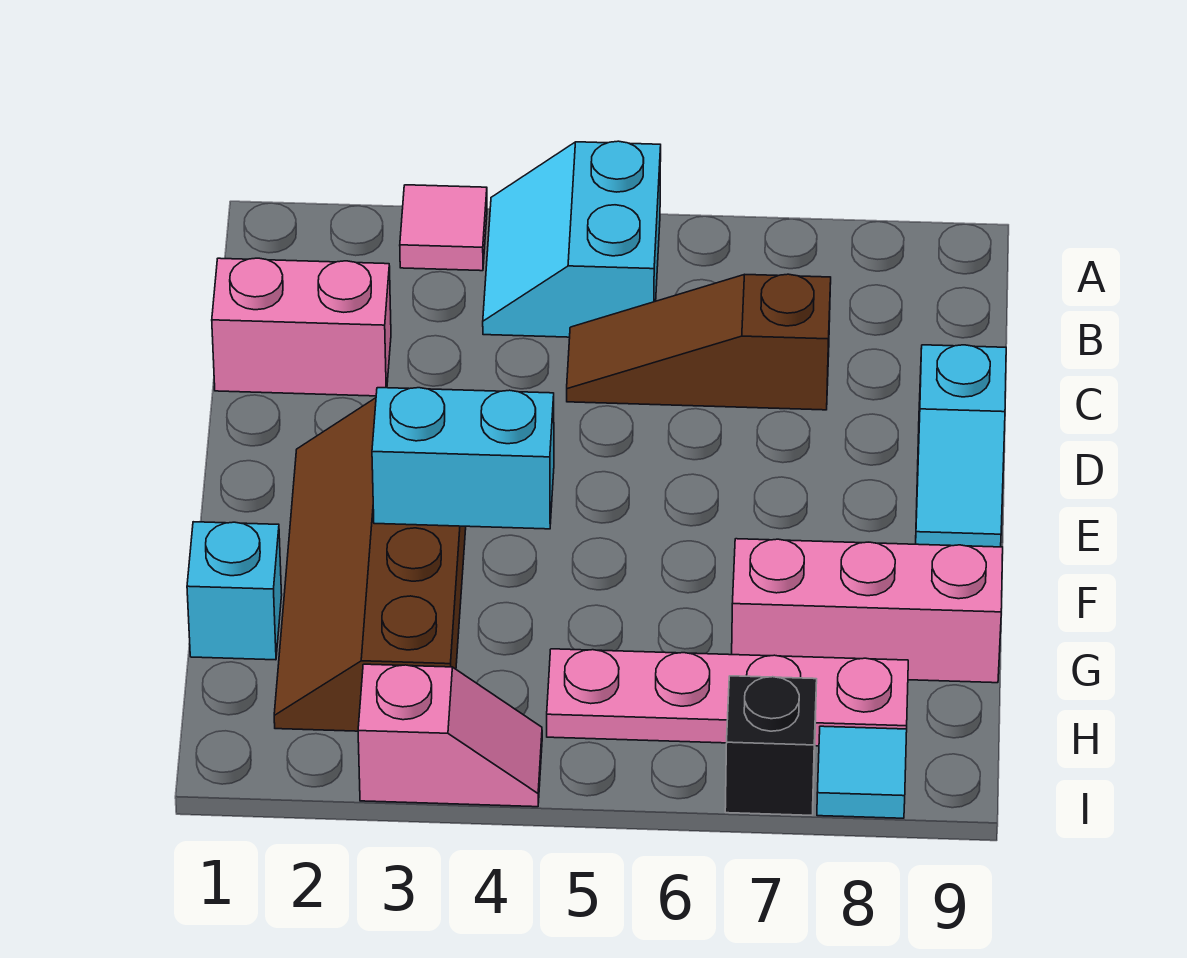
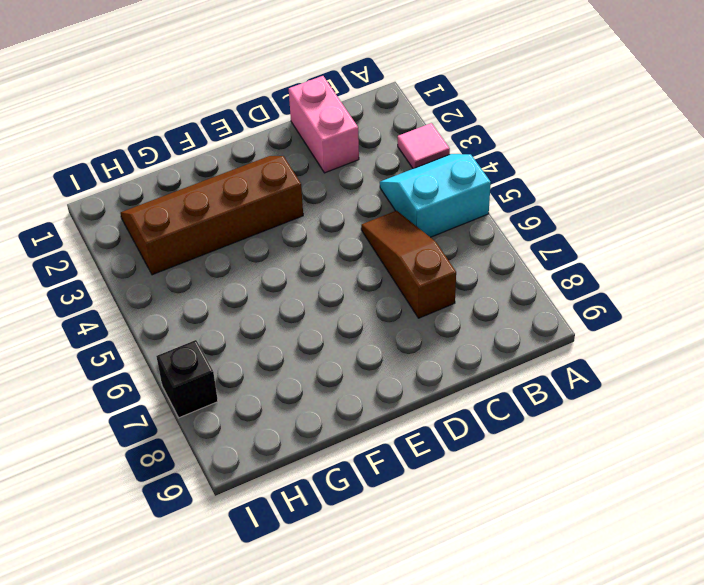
none -> cyan slope D9:E9 level 1 top D
none -> cyan brick G1 level 1
none -> pink brick G7:G9 level 1

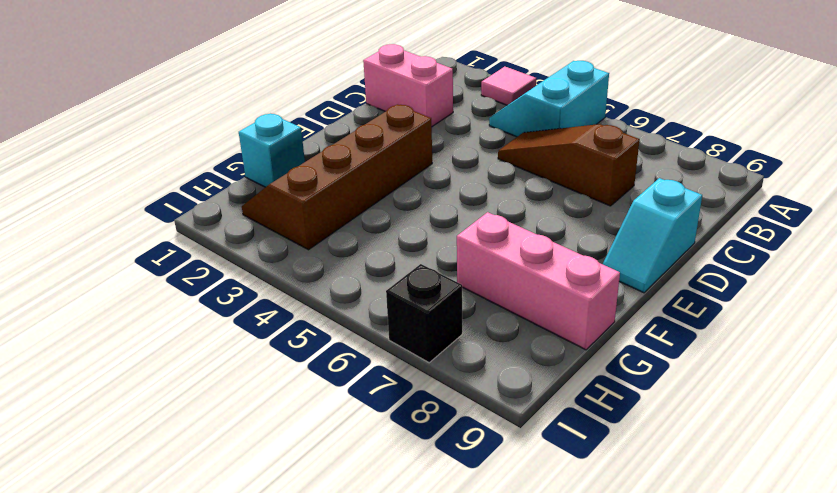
none -> pink plate H5:H8 level 1
none -> pink slope I3:I4 level 1 top 3
none -> cyan tile I8 level 1

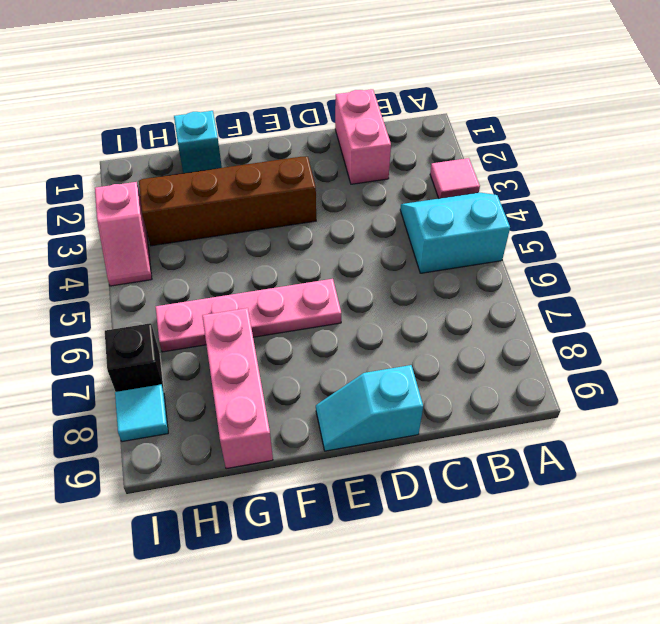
pink plate E6:H6 level 1 -> pink plate H5:H8 level 1
none -> brown slope C5:C7 level 1 top 7
none -> cyan brick F3:F4 level 2

